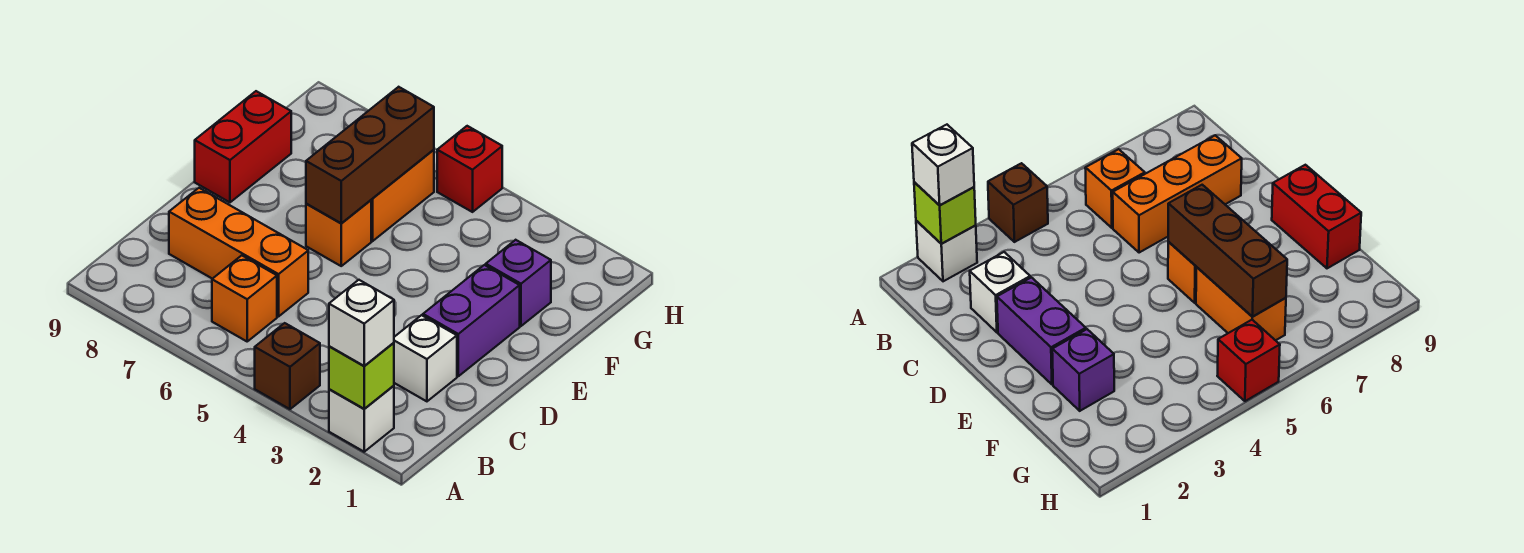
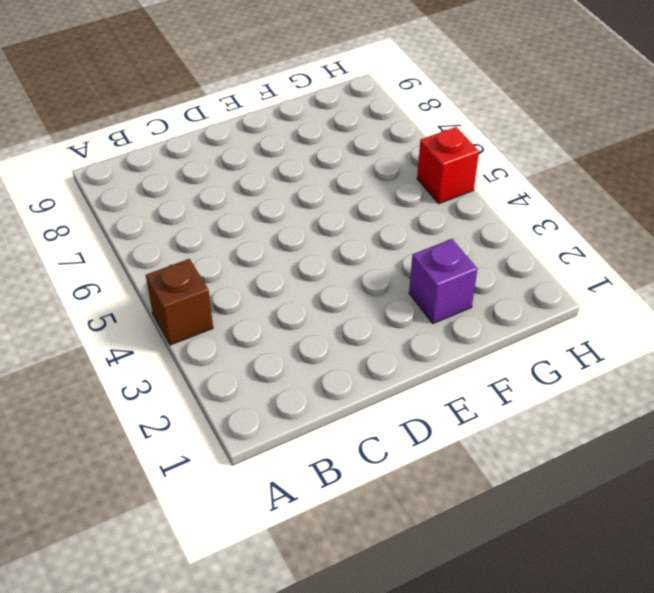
none -> white brick A2 level 1
none -> orange brick B6 level 1
none -> white brick C2 level 1

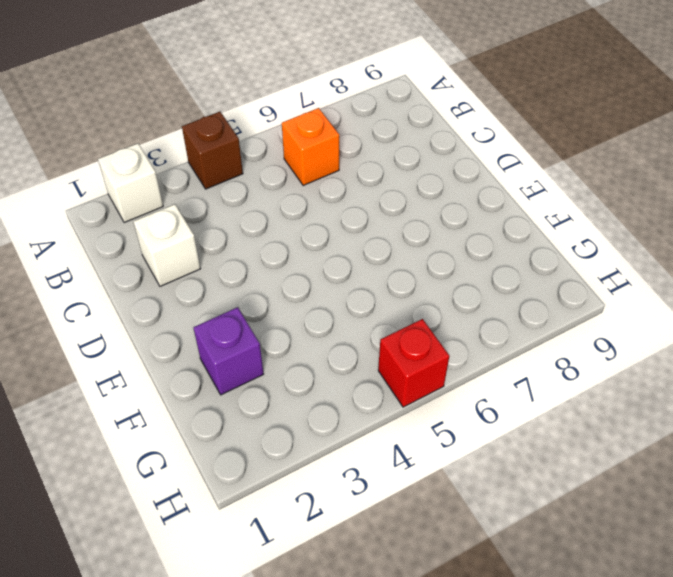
none -> orange brick C6:C8 level 1
none -> purple brick D2:E2 level 1
none -> orange brick E6 level 1

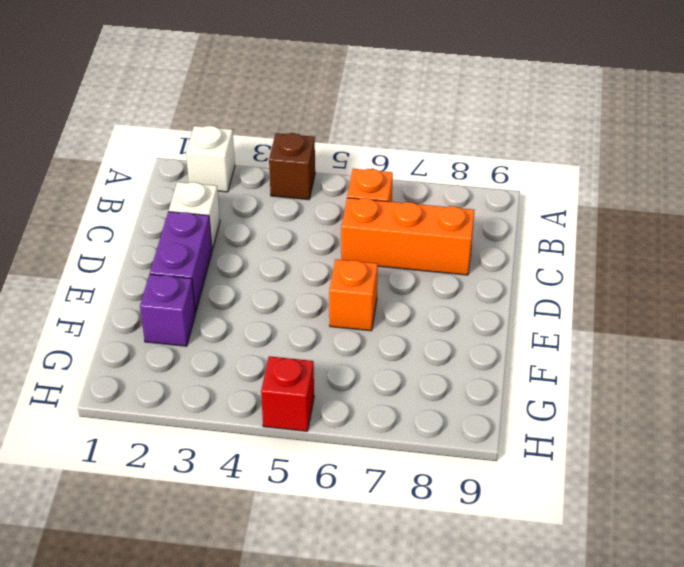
none -> red brick E9:F9 level 1
none -> orange brick F6:G6 level 1
none -> lime brick A2 level 2

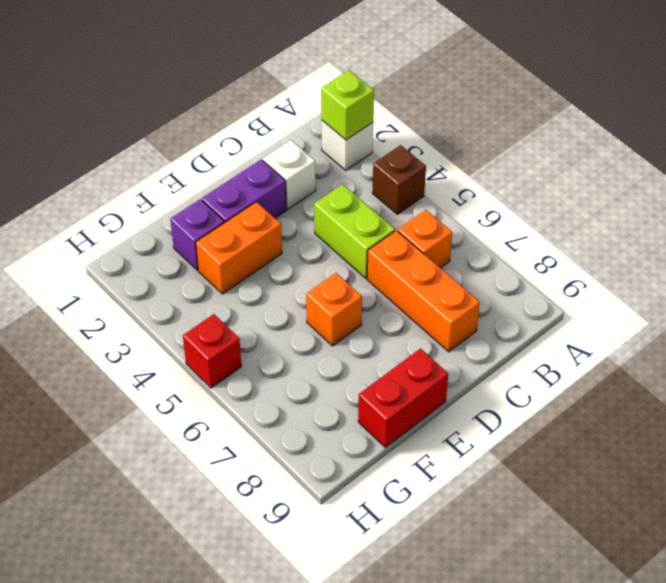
lime brick C4:C5 level 1 -> none
orange brick E3:F3 level 1 -> orange brick F6:G6 level 1
none -> brown brick E6:G6 level 2
none -> white brick A2 level 3

